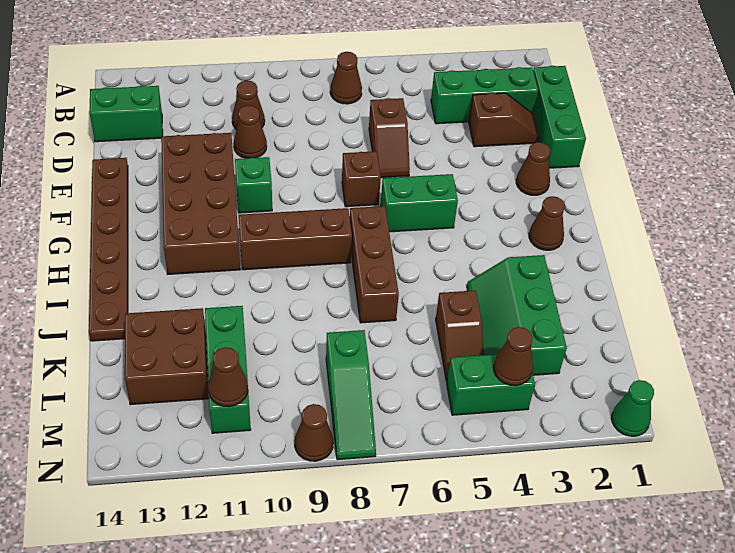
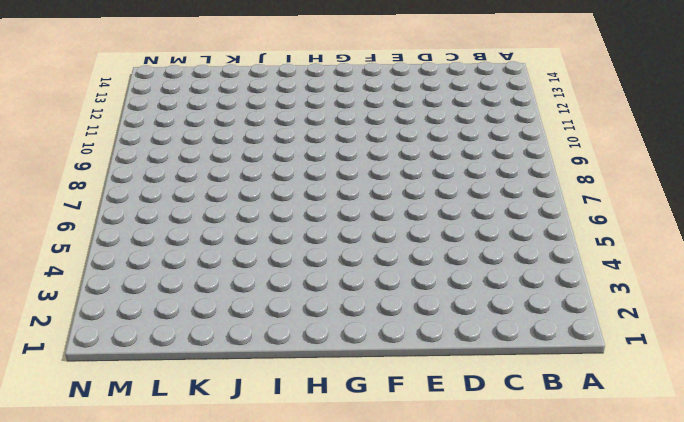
none -> brown cone B7 level 1
none -> green brick C1:E1 level 1
none -> green brick C2:C4 level 1

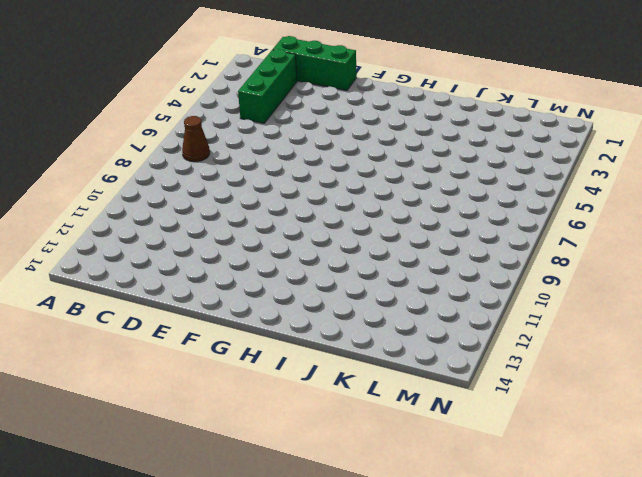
none -> brown cone C10 level 1
none -> green brick C13:C14 level 1
none -> brown slope D2:D3 level 1 top 3

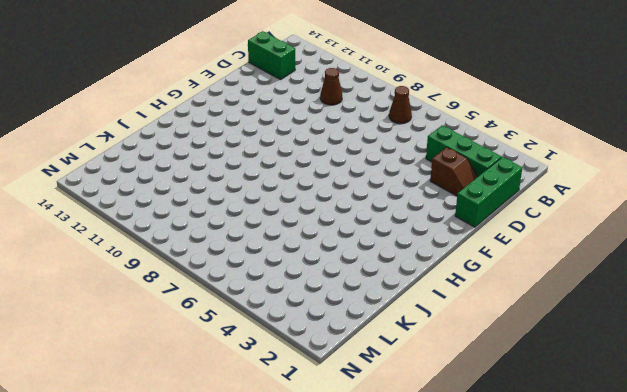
none -> brown slope D6:E6 level 1 top D
none -> brown cone D10 level 1
none -> brown brick E11:H12 level 1

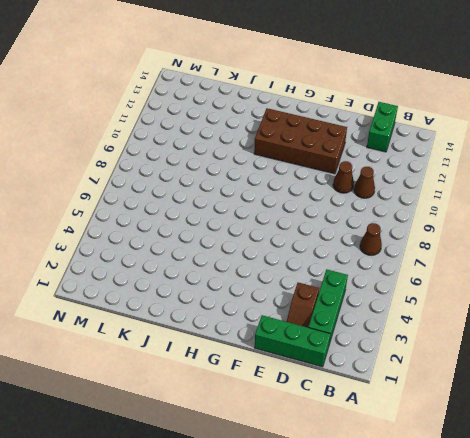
none -> brown slope D6:E6 level 1 top D
none -> brown plate E14:J14 level 1
none -> brown cone F2 level 1

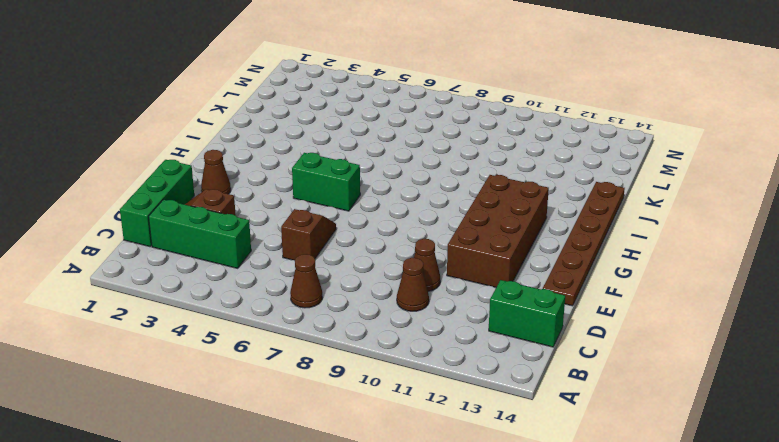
none -> brown brick F7 level 1
none -> green brick F10 level 1
none -> brown cone H2 level 1

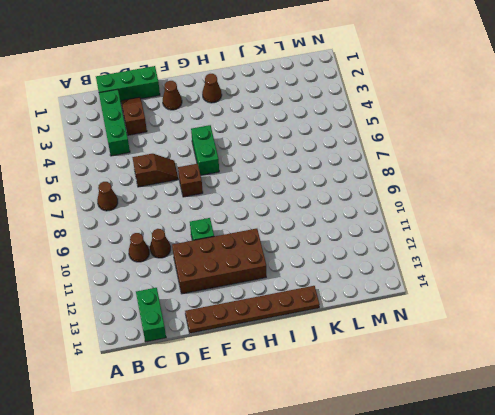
none -> brown brick H7:J7 level 1
none -> brown brick H8:H10 level 1
none -> green slope J3:L4 level 1 top 3

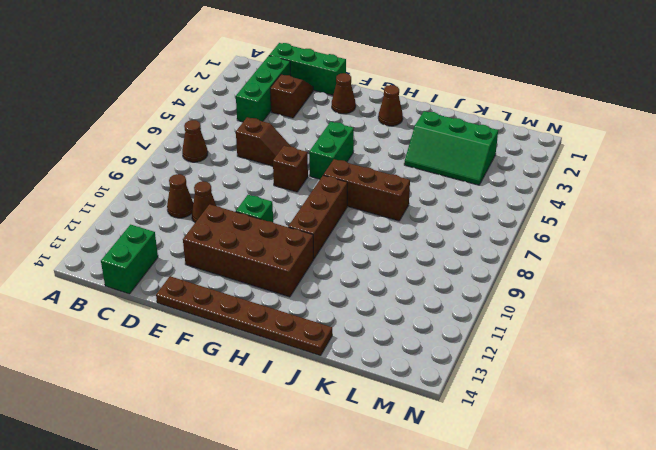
none -> brown slope K5:L5 level 1 top K
none -> green brick K11:M11 level 1
none -> brown brick K12:L13 level 1

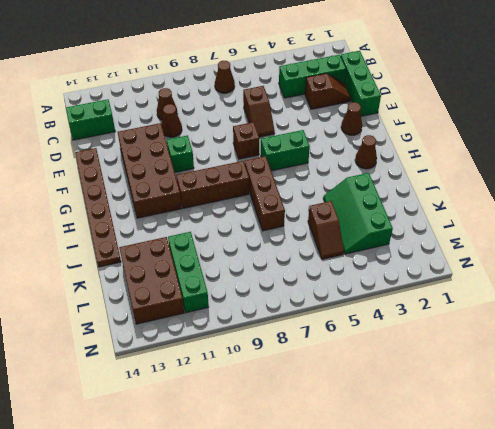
brown brick K12:M13 level 1 -> brown brick K12:L13 level 1
none -> green slope L8:N8 level 1 top L
none -> green brick M4:M5 level 1
none -> green cone N1 level 1

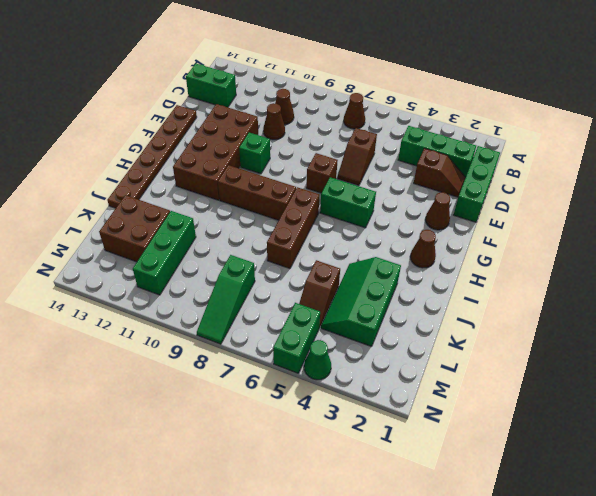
green brick M5:N5 level 1 -> green brick M4:M5 level 1
green cone N4 level 1 -> green cone N1 level 1
none -> brown cone N9 level 1
none -> brown cone M4 level 2
none -> brown cone M11 level 2

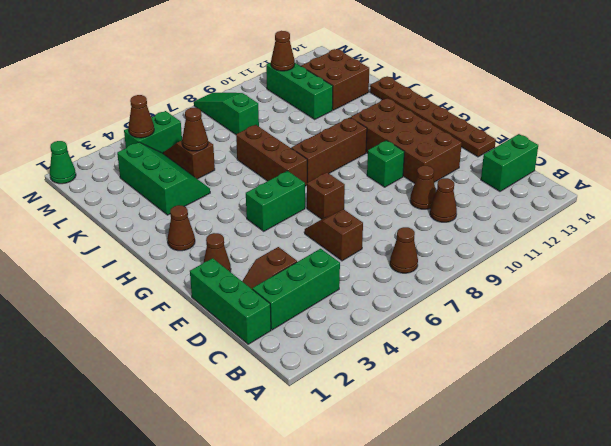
brown cone K5 level 2 -> brown cone N9 level 1

